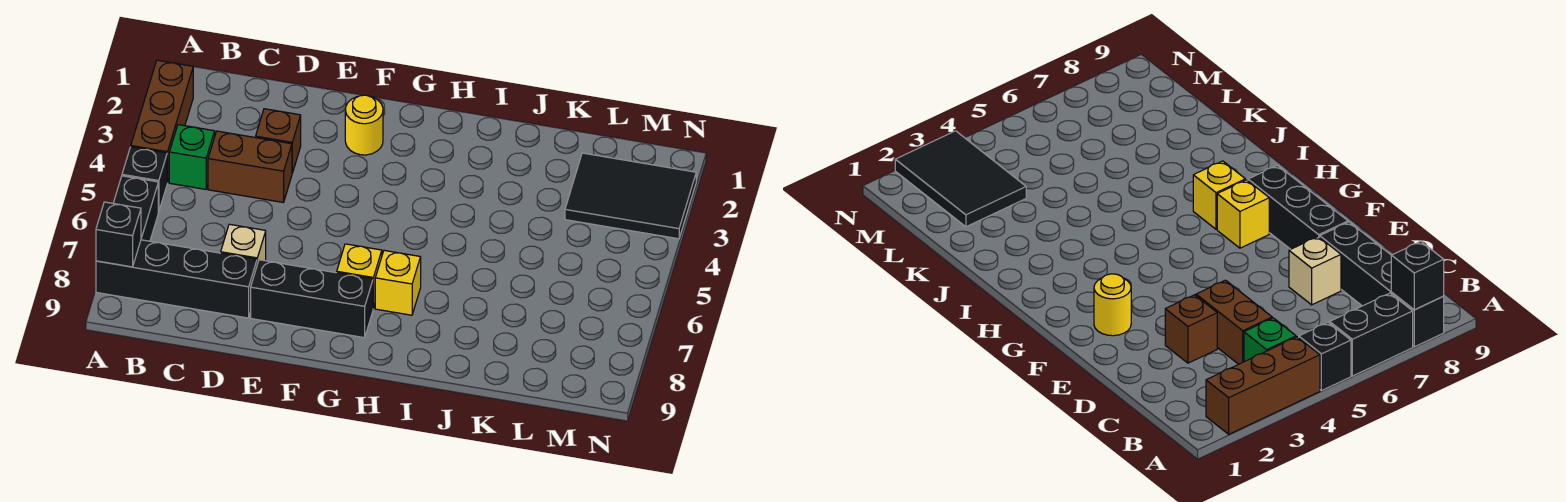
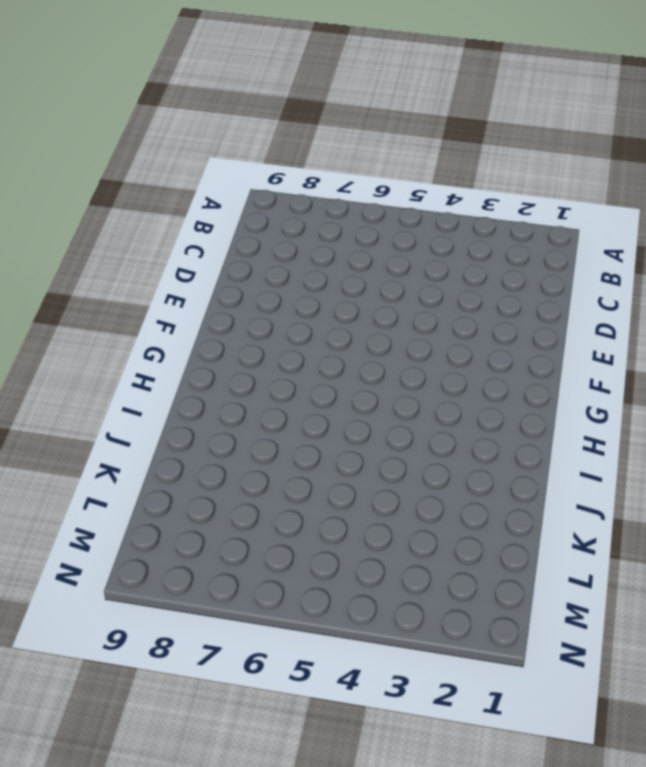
none -> brown brick A2:A4 level 1
none -> black brick A5 level 1
none -> black brick A6:A7 level 1

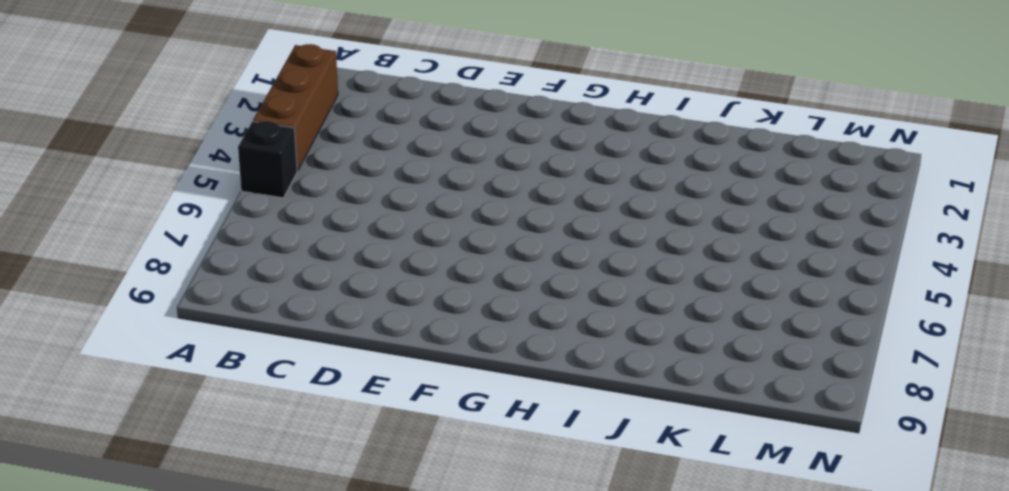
none -> black brick A6:A7 level 1
none -> black brick A8:D8 level 1
none -> green brick B4 level 1

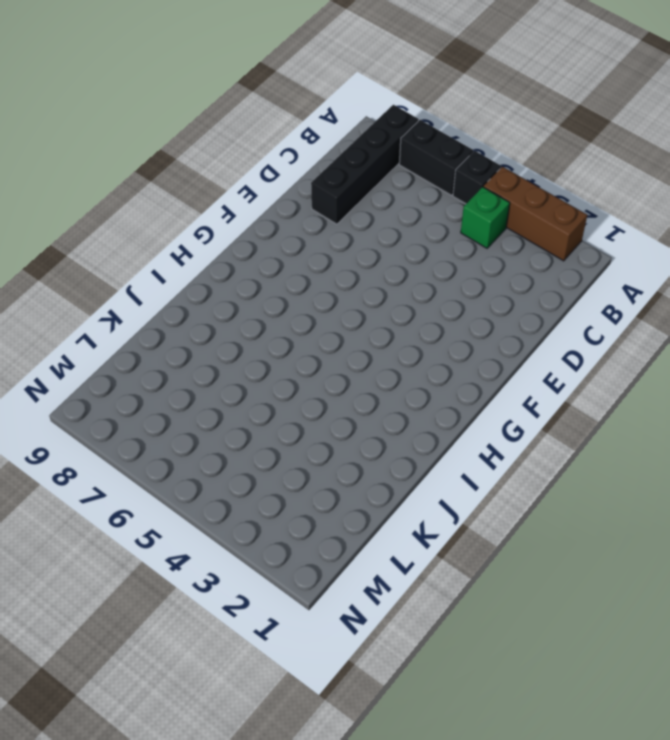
none -> brown brick C4:D4 level 1
none -> brown brick D3 level 1
none -> tan brick D7 level 1

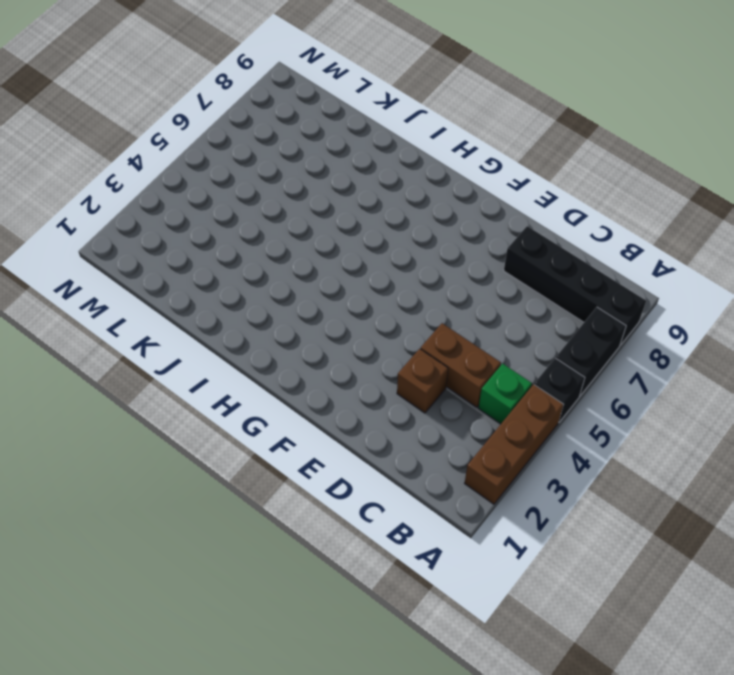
none -> tan brick D7 level 1
none -> black brick E8:G8 level 1
none -> yellow round brick F2 level 1

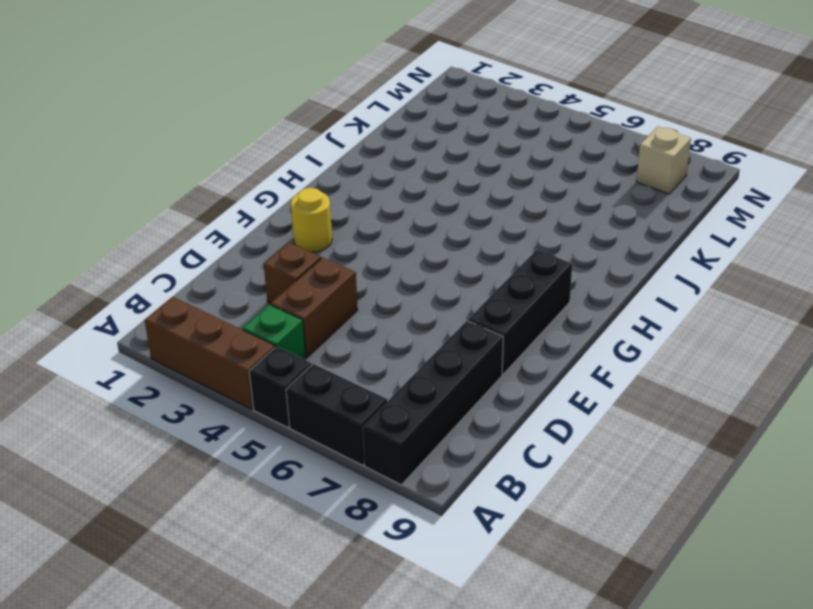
tan brick M8 level 1 -> tan brick D7 level 1
none -> yellow brick G7 level 1
none -> yellow brick H7 level 1
none -> black tile L2:N3 level 1

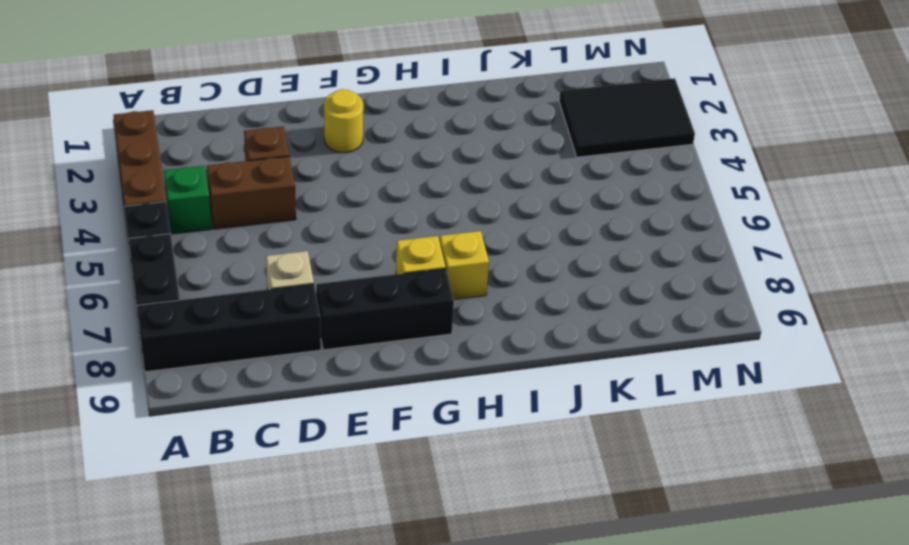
none -> black brick A8 level 2

